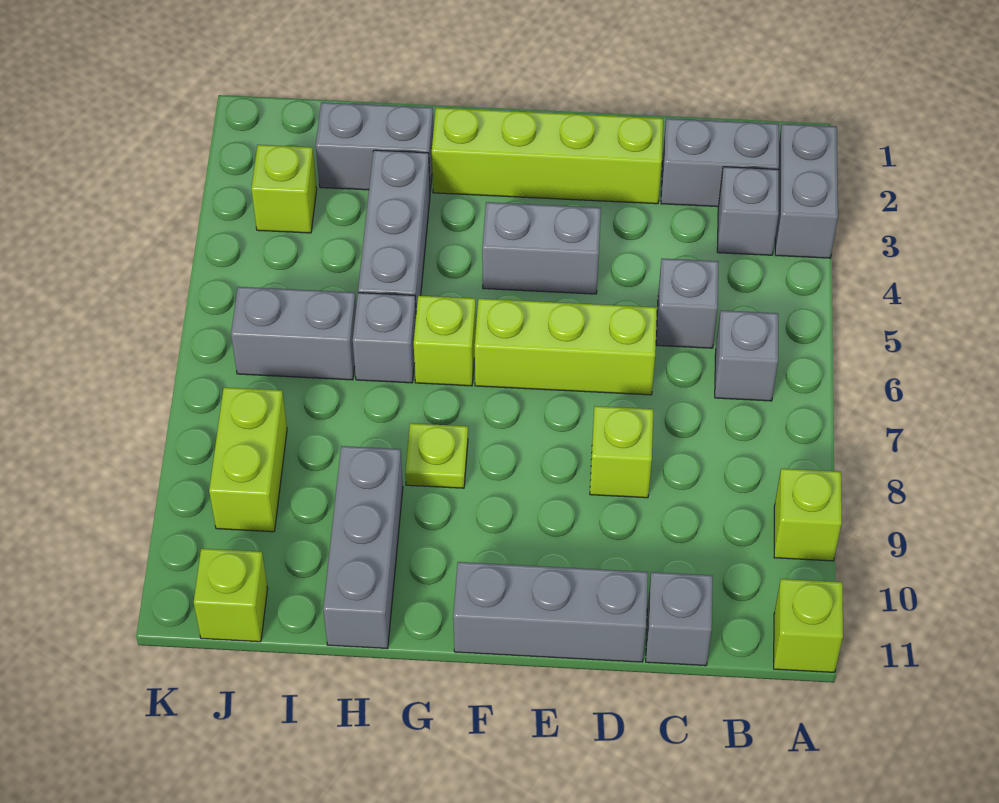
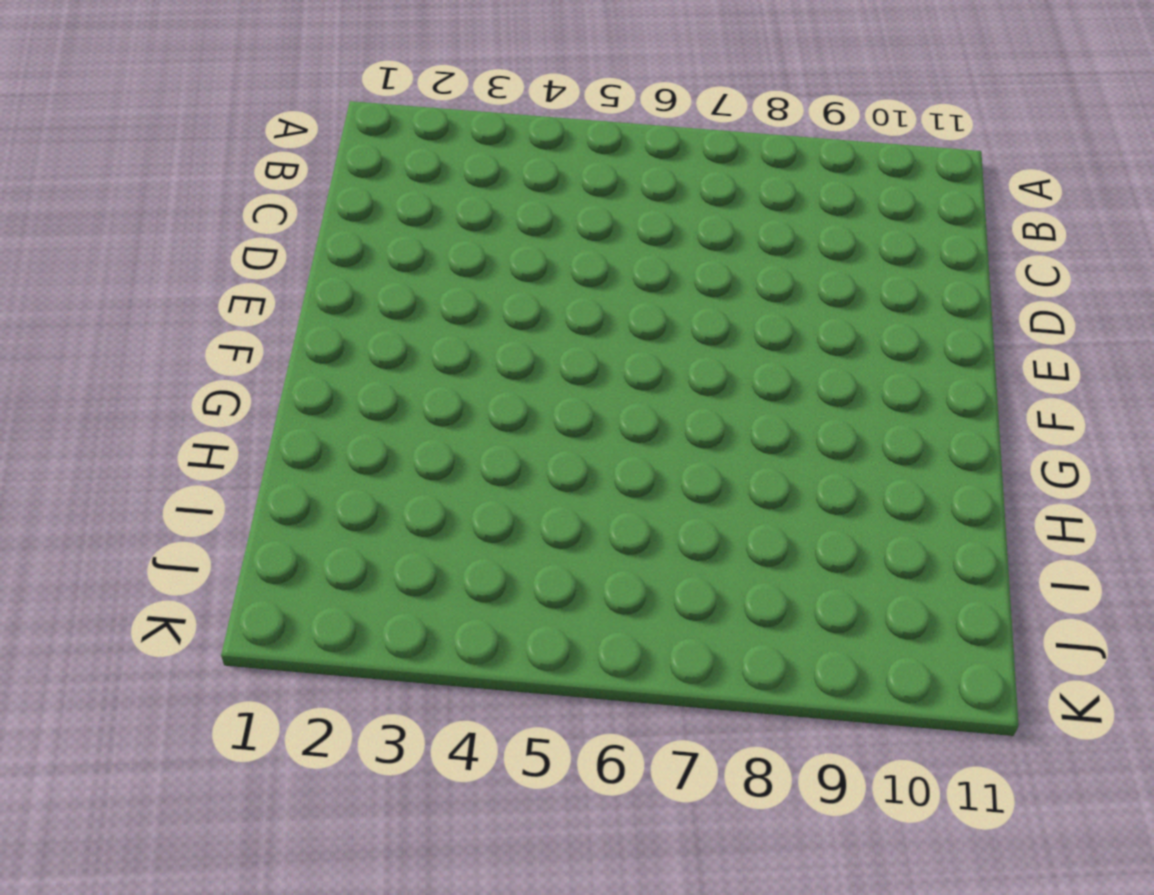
none -> grey brick A2:A3 level 1
none -> lime brick A9 level 1
none -> lime brick A11 level 1

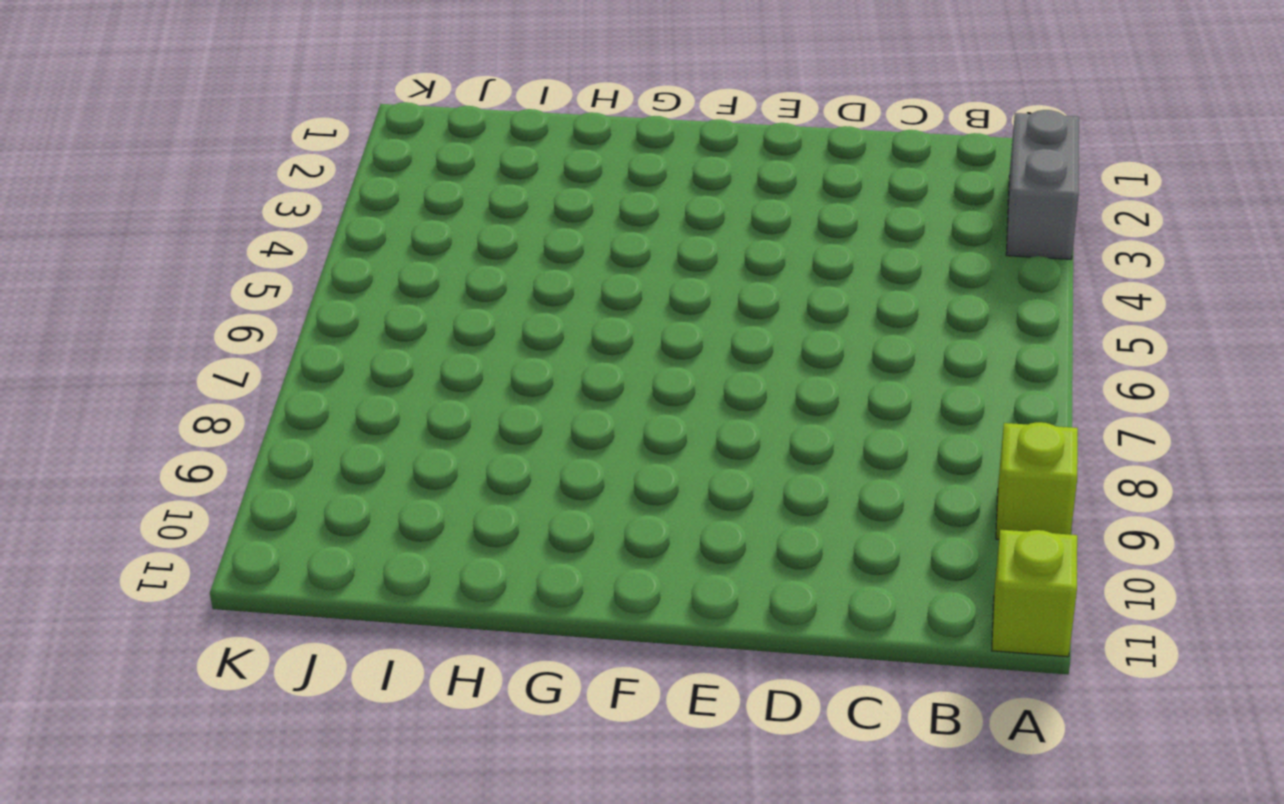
none -> grey brick B2:C2 level 1
none -> grey brick B3 level 1
none -> grey brick B6 level 1

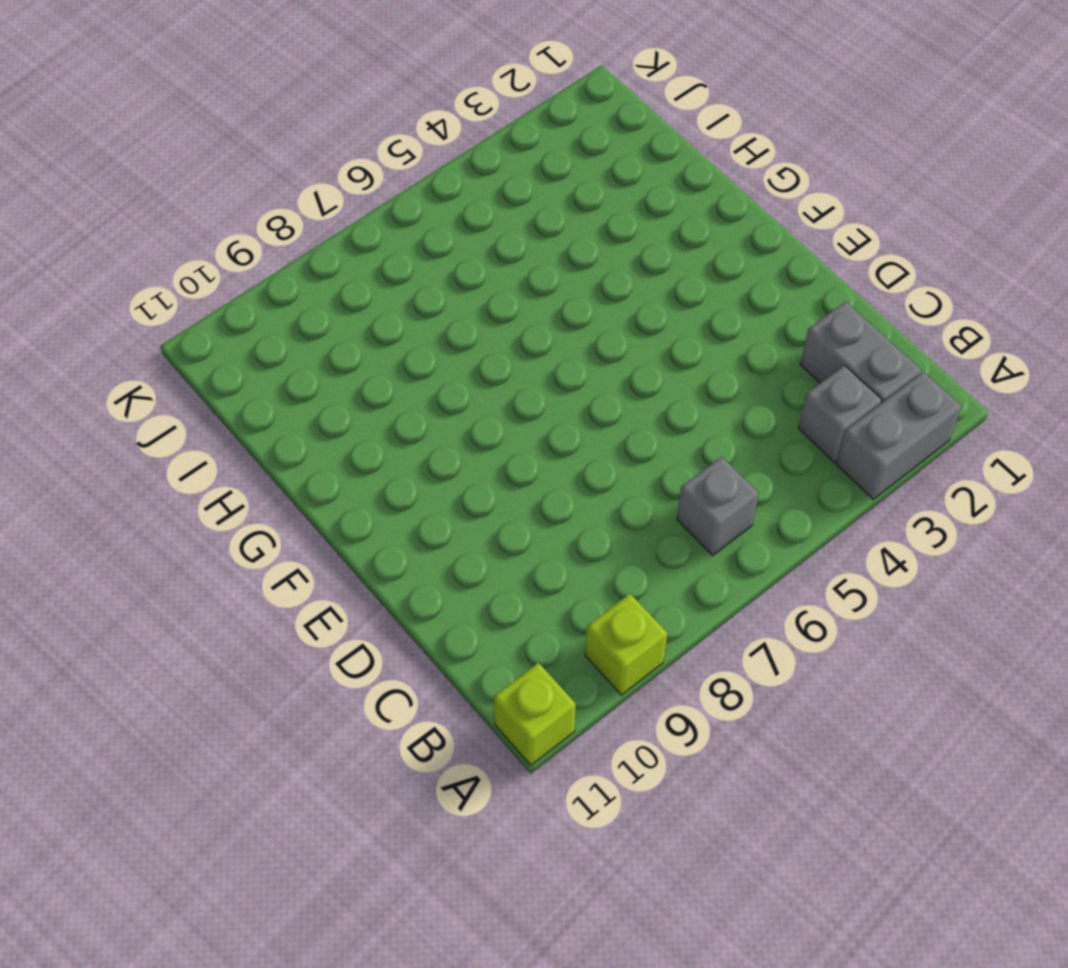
none -> grey brick C5 level 1
none -> grey brick C11 level 1
none -> lime brick D2:G2 level 1

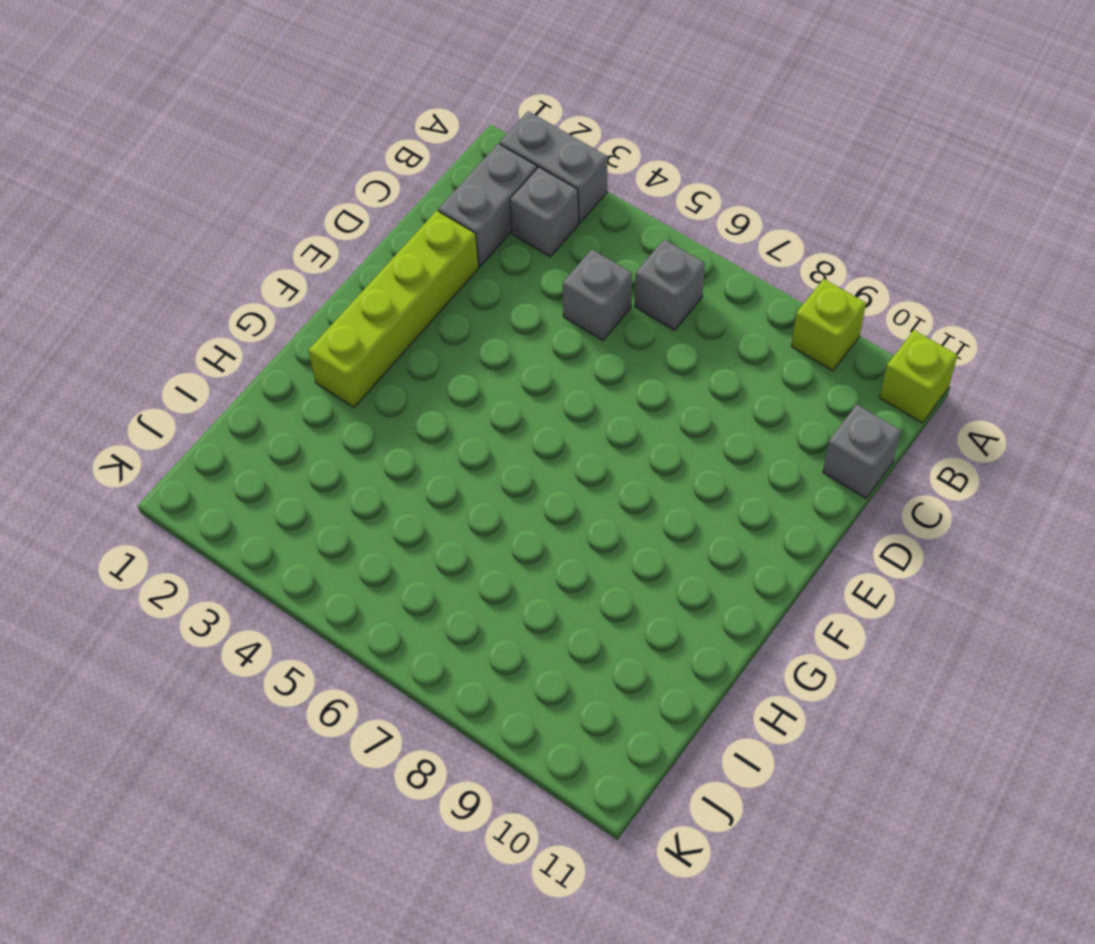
none -> lime brick D6:F6 level 1
none -> lime brick D8 level 1
none -> grey brick D11:F11 level 1

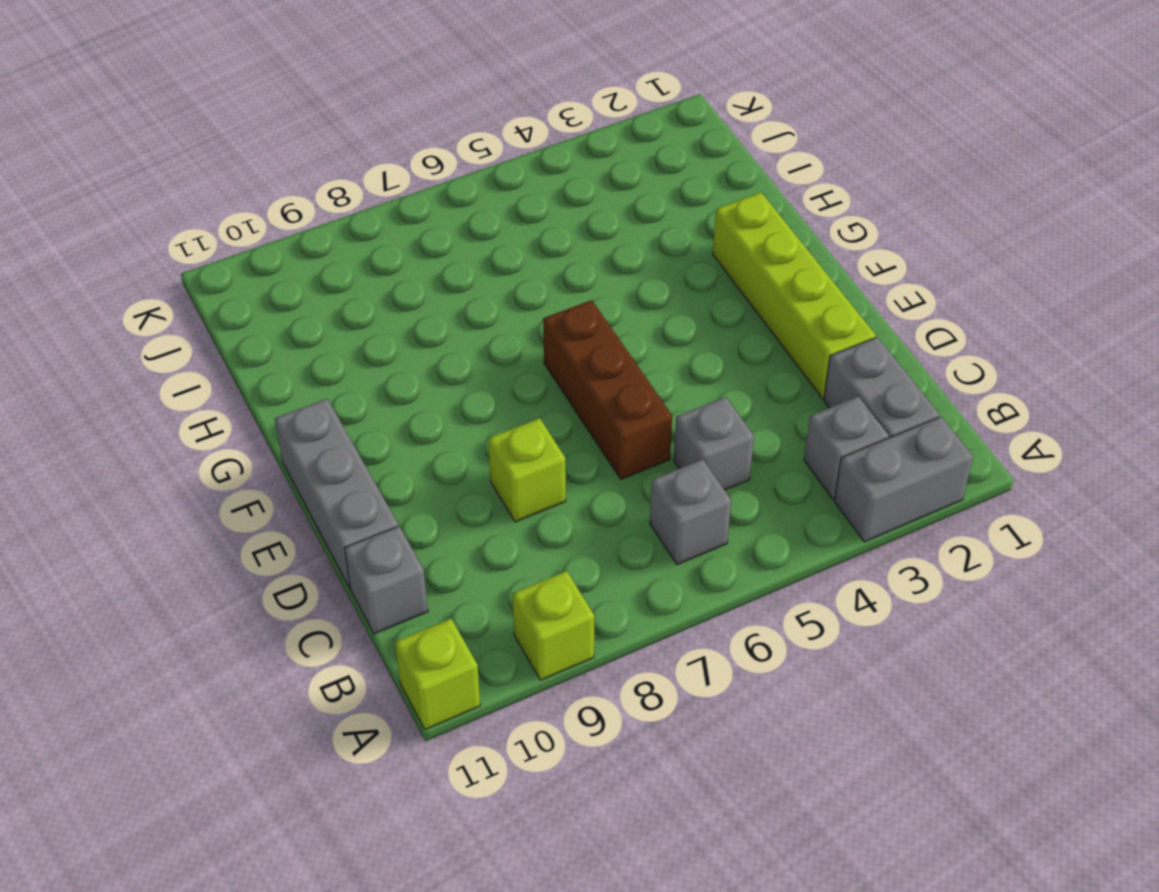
brown brick D6:F6 level 1 -> lime brick D6:F6 level 1
none -> grey brick E4:F4 level 1
none -> lime brick G6 level 1
none -> lime plate G8 level 1

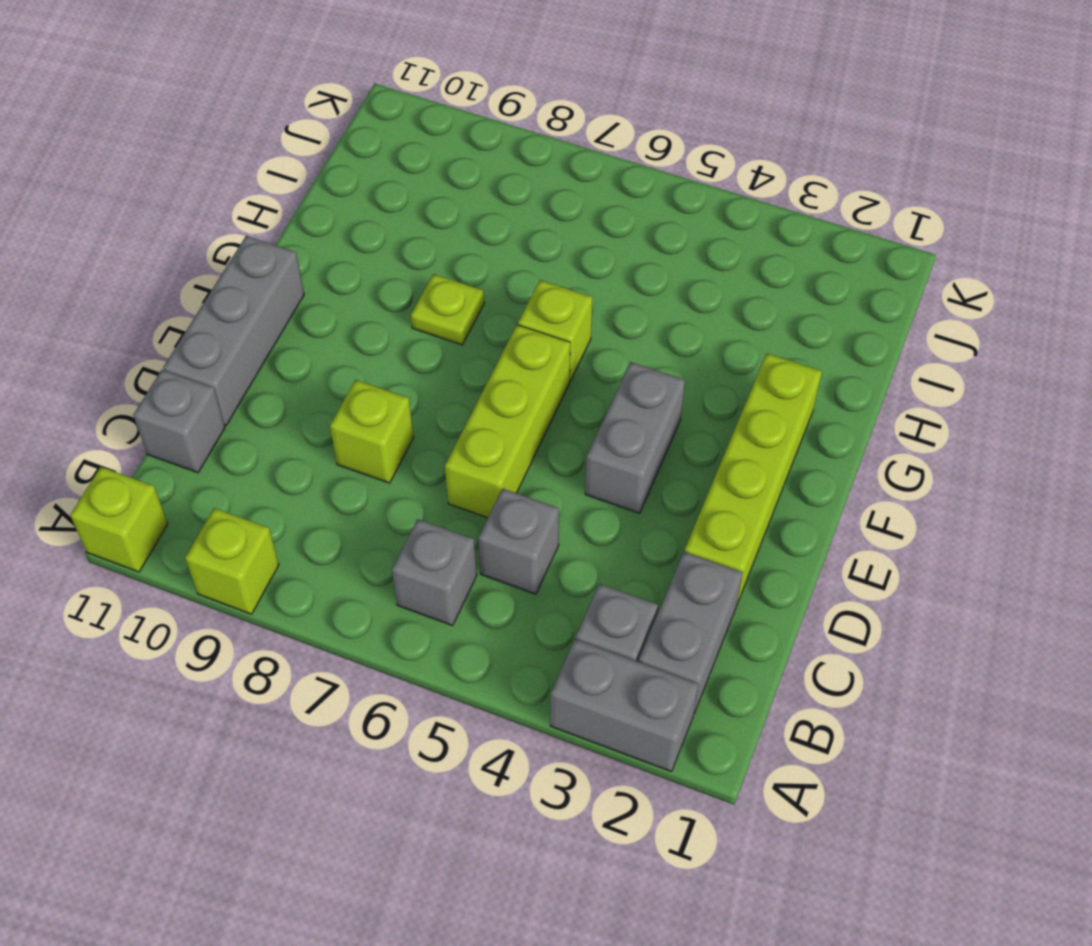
none -> grey brick H2:I2 level 1
none -> grey brick H3:H5 level 1
none -> grey brick H6 level 1

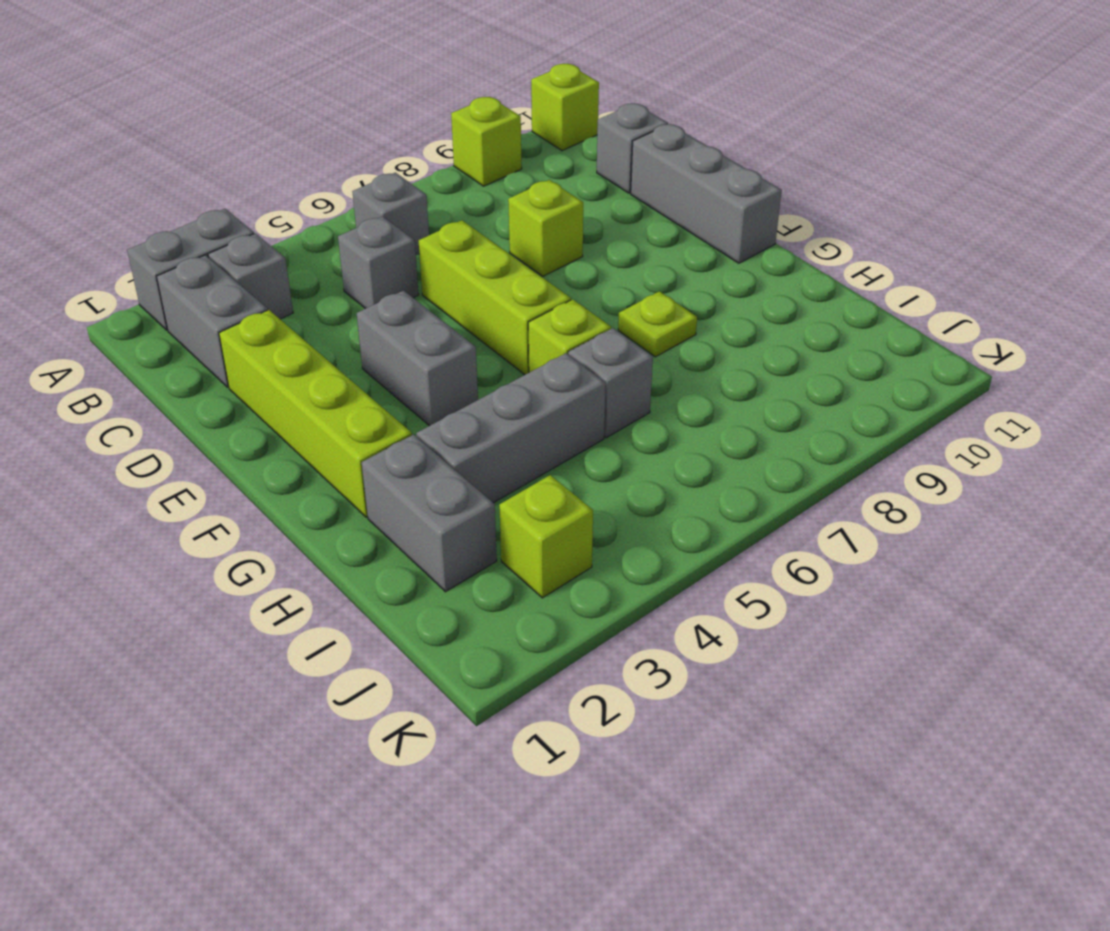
none -> grey brick H9:H11 level 1
none -> grey brick I6:J6 level 1
none -> lime brick J8:J9 level 1

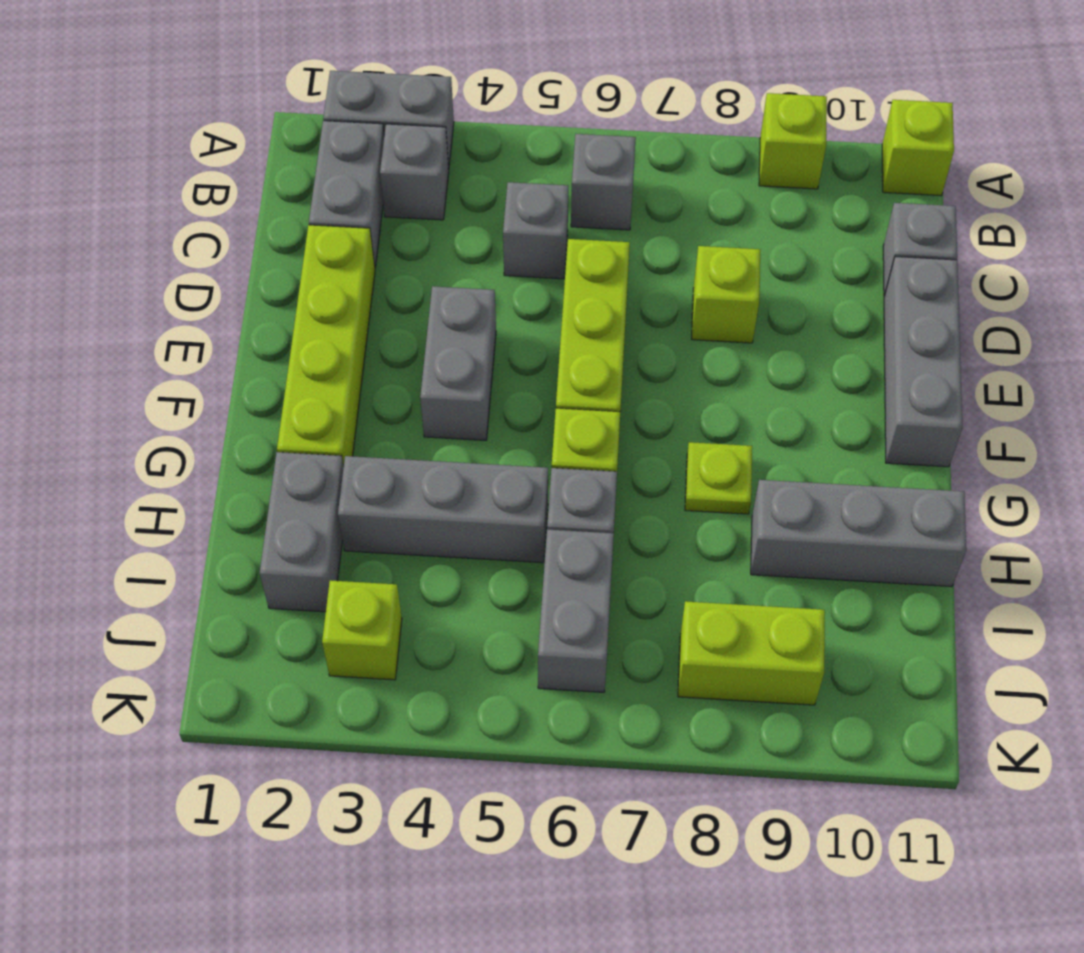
none -> lime brick J11 level 1

